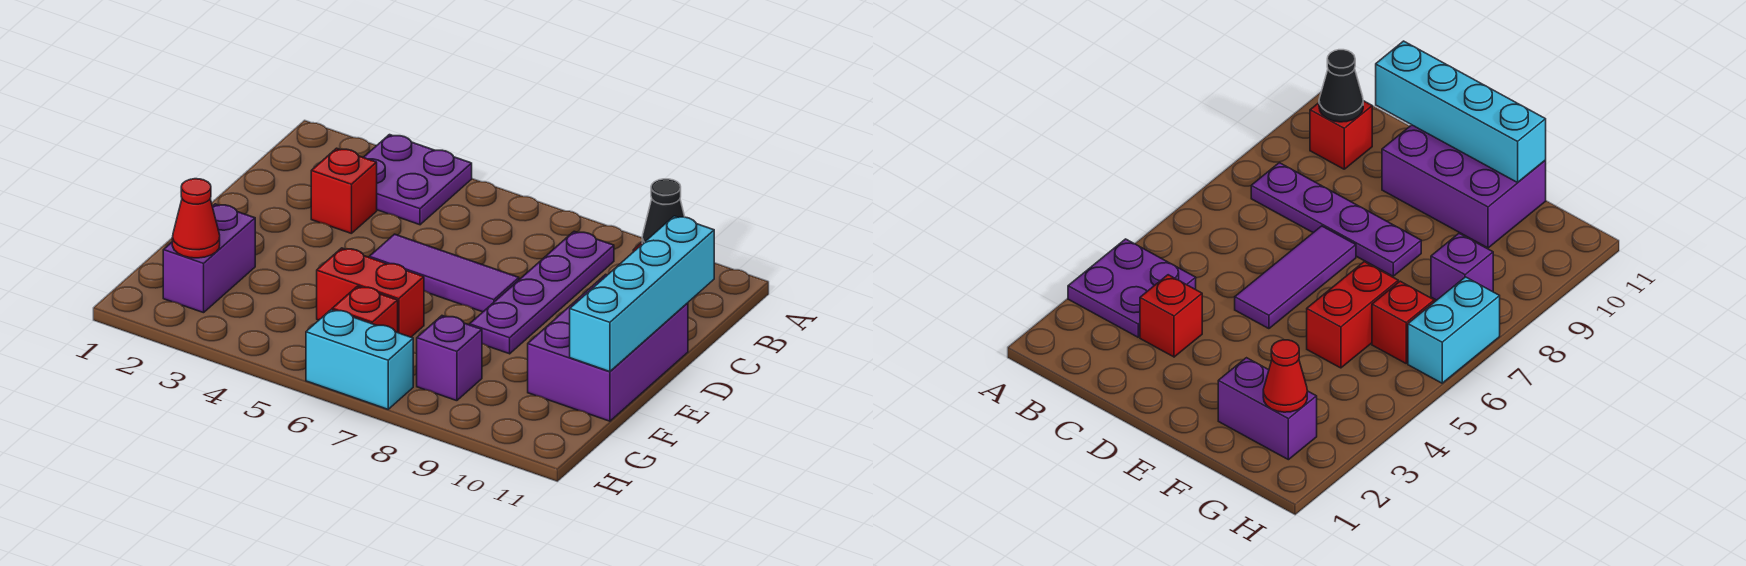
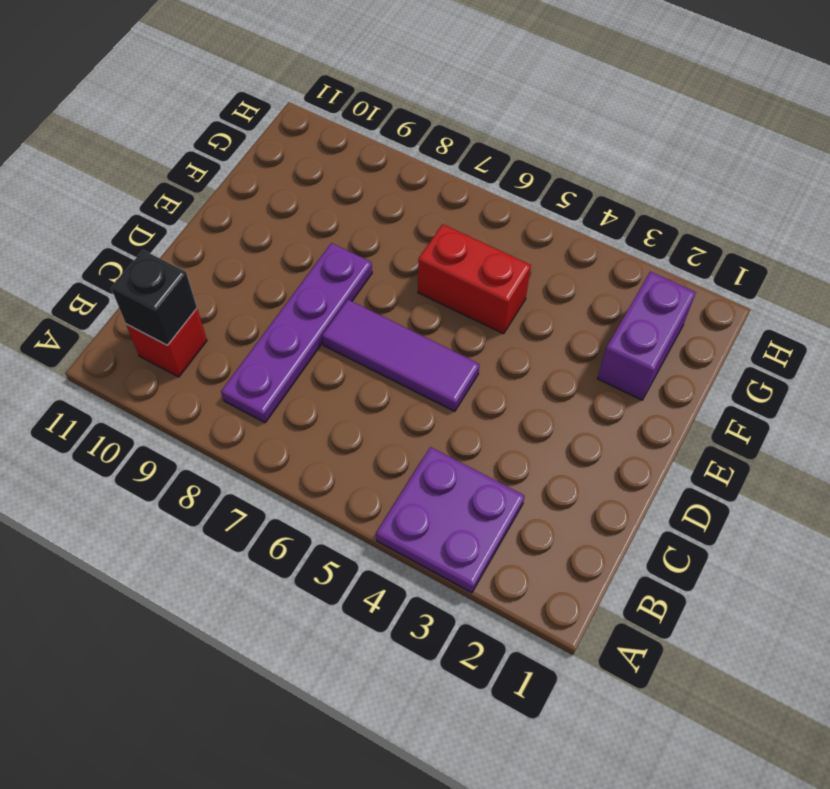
black brick B10 level 2 -> black cone B10 level 2
none -> red brick C3 level 1
none -> purple brick D10:F11 level 1
none -> red brick G6 level 1

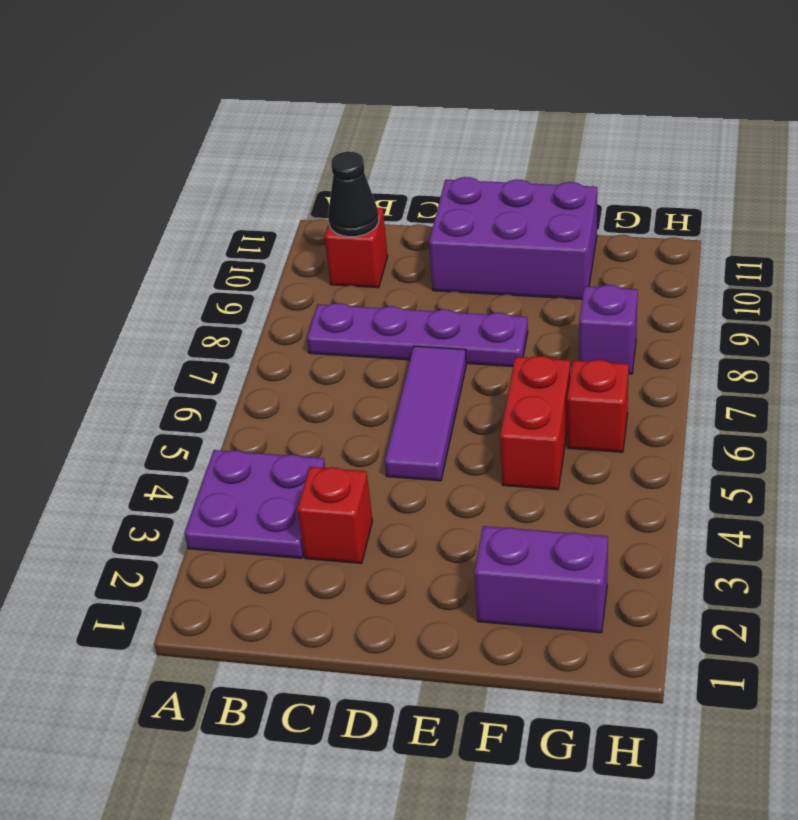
none -> cyan brick H6:H7 level 1
none -> cyan brick C11:F11 level 2
none -> red cone G2 level 2

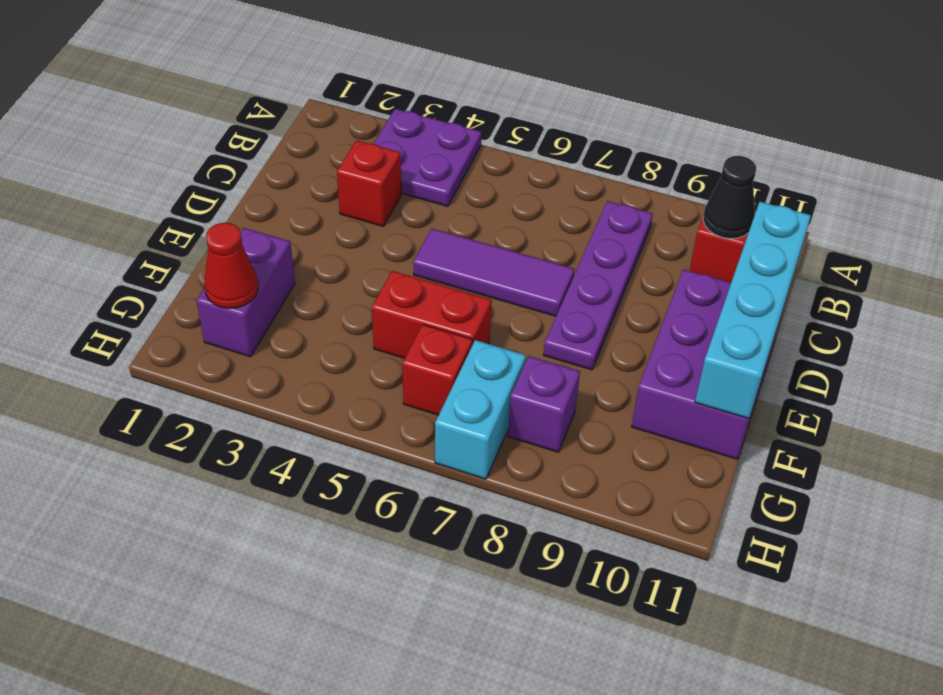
cyan brick G7:H7 level 1 -> cyan brick H6:H7 level 1

